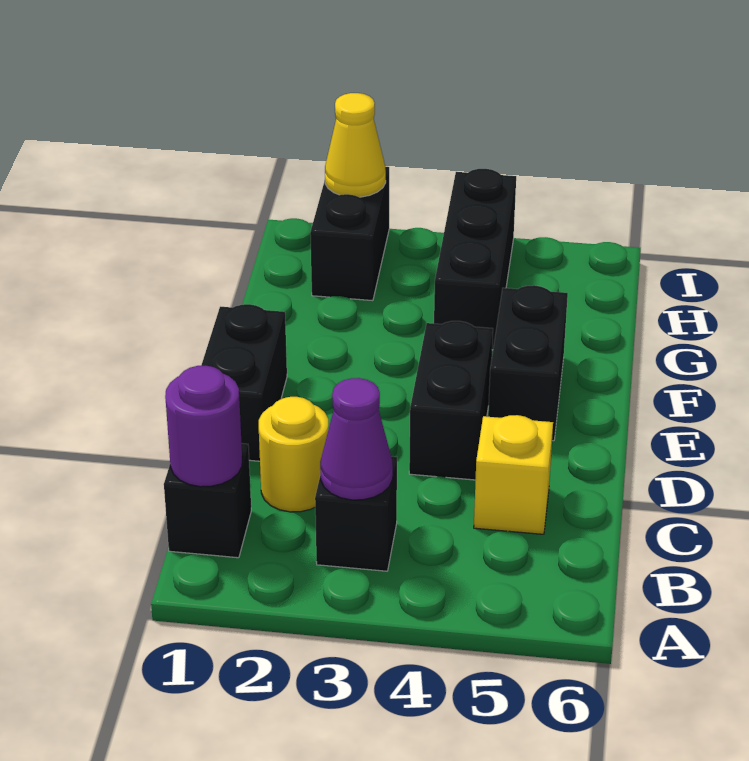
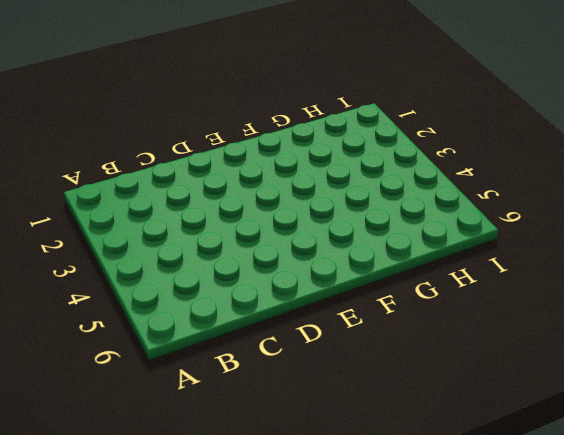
none -> black brick B1 level 1
none -> black brick B3 level 1
none -> yellow round brick C2 level 1

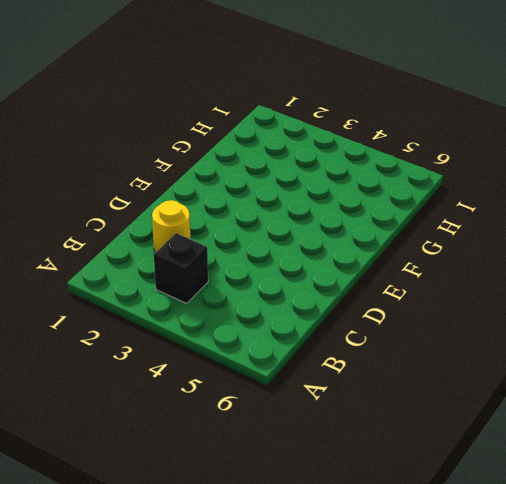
none -> black brick B1 level 1
none -> yellow brick C5 level 1
none -> black brick D1:E1 level 1

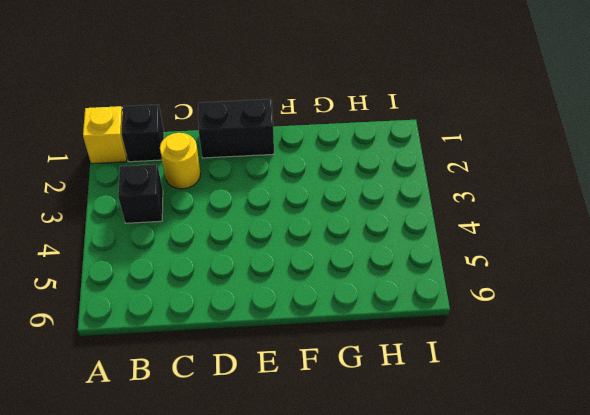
yellow brick A1 level 1 -> yellow brick C5 level 1
none -> black brick D4:E4 level 1
none -> black brick E5:F5 level 1
none -> black brick G4:I4 level 1

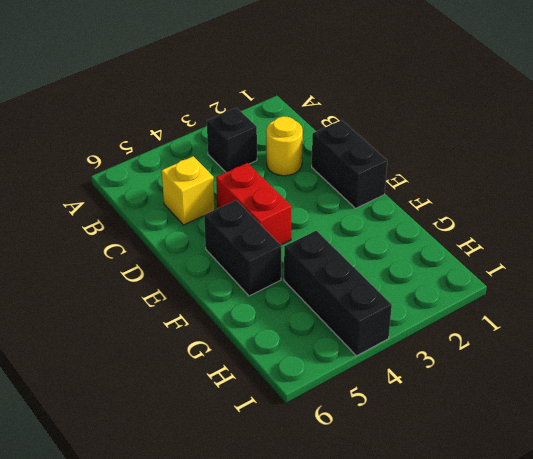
red brick D4:E4 level 1 -> black brick D4:E4 level 1
none -> black brick B1 level 1
none -> black brick H2:I2 level 1
none -> purple round brick B1 level 2

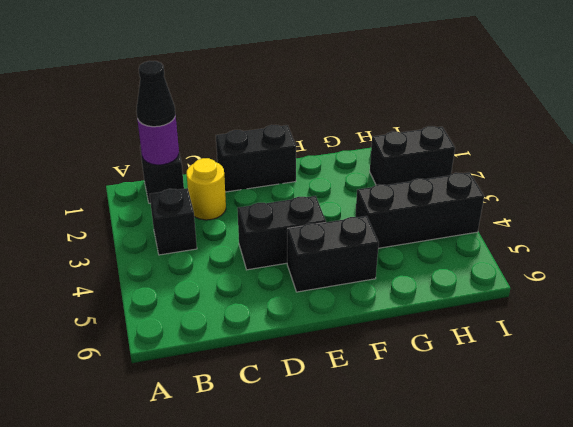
black cone B1 level 3 -> none
none -> yellow brick C5 level 1
none -> purple cone B3 level 2
none -> yellow cone I2 level 2

